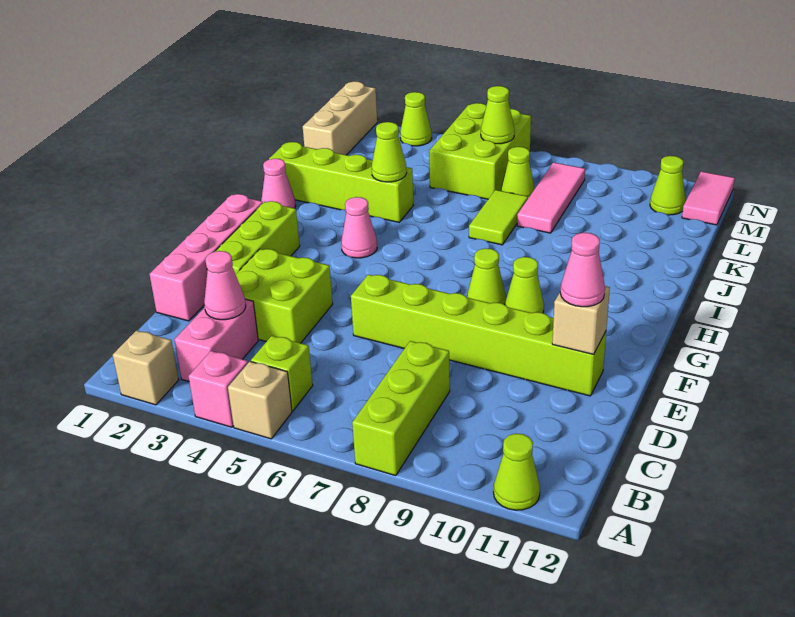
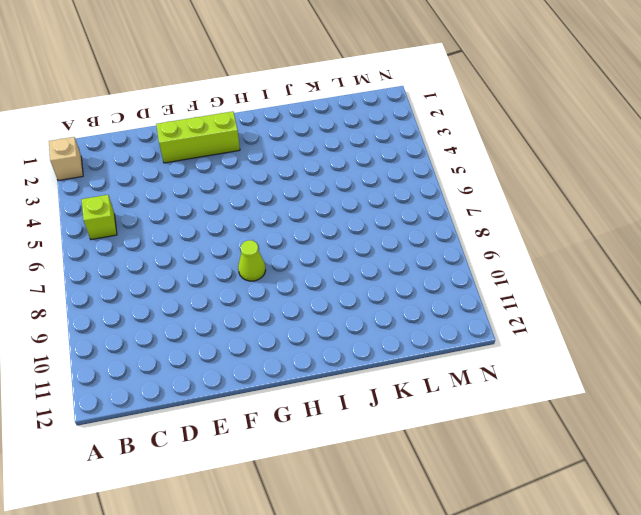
none -> pink brick A4 level 1
none -> tan brick A5 level 1
none -> lime brick A8:C8 level 1

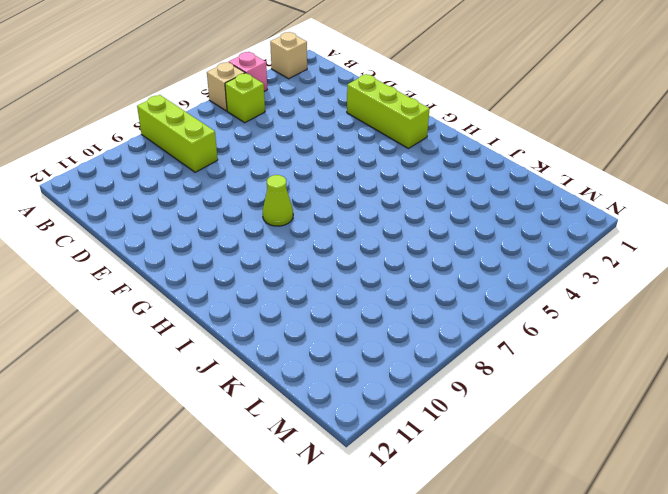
none -> lime cone A11 level 1
none -> pink brick B3:C3 level 1
none -> pink brick D1:G1 level 1

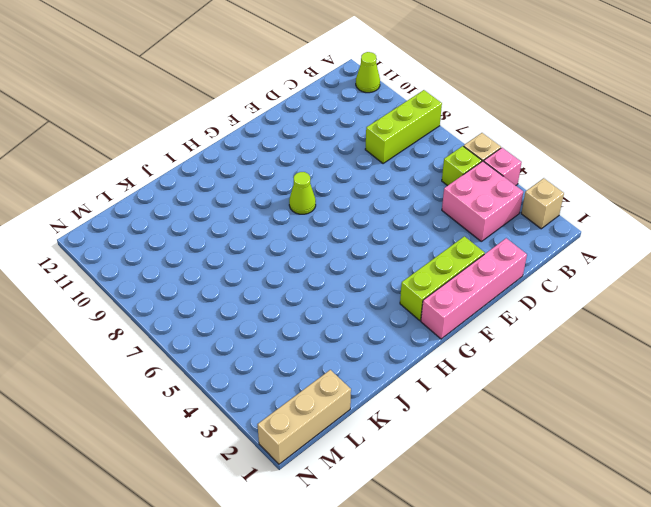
pink brick B3:C4 level 1 -> pink brick B3:C3 level 1
none -> lime brick D3:E4 level 1
none -> lime brick E6:E11 level 1
none -> lime cone G9 level 1

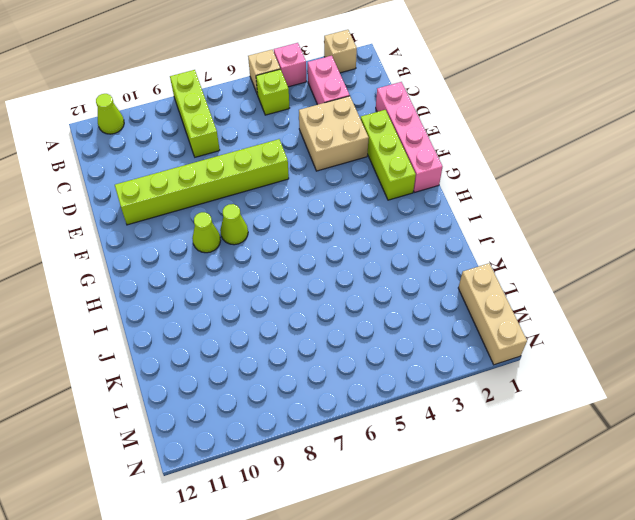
tan brick D3:E4 level 1 -> lime brick D3:E4 level 1
none -> pink cone H4 level 1
none -> pink cone I1 level 1
none -> lime brick J1:J4 level 1

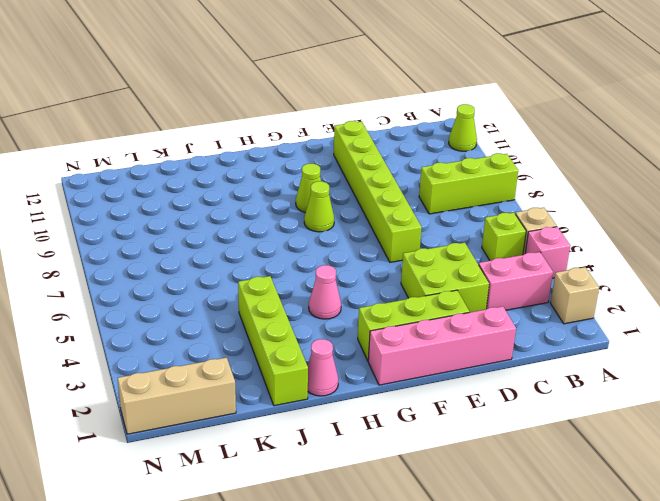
none -> lime tile J7:K7 level 1
none -> pink tile K8:M8 level 1
none -> lime brick L5:N6 level 1

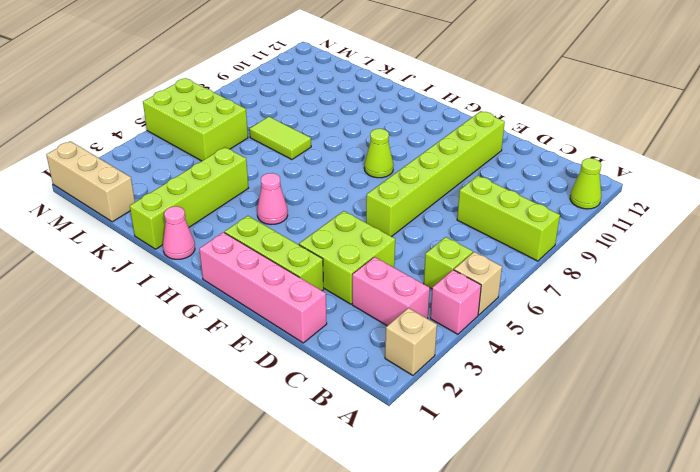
none -> lime cone G9 level 1
none -> pink tile K8:M8 level 1
none -> lime cone L7 level 1

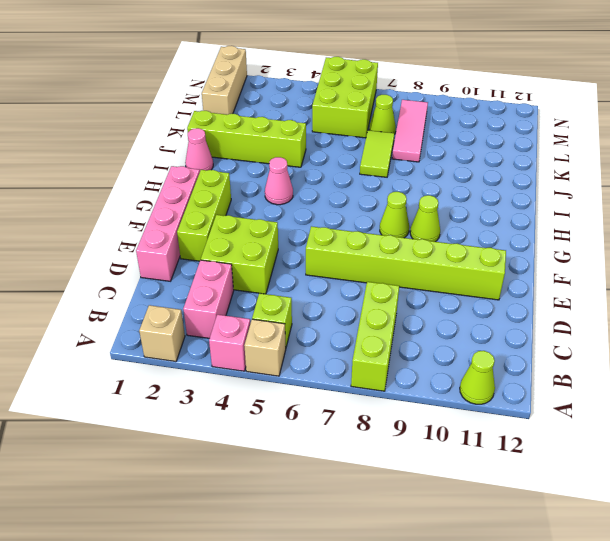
none -> lime cone M11 level 1
none -> pink tile M12:N12 level 1
none -> lime cone N3 level 1

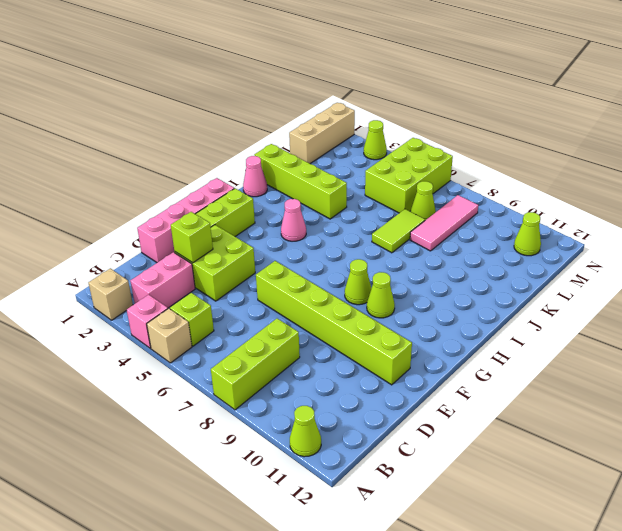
lime brick D3 level 2 -> none
none -> pink tile M12:N12 level 1
none -> pink cone C3 level 2
none -> tan brick E11 level 2

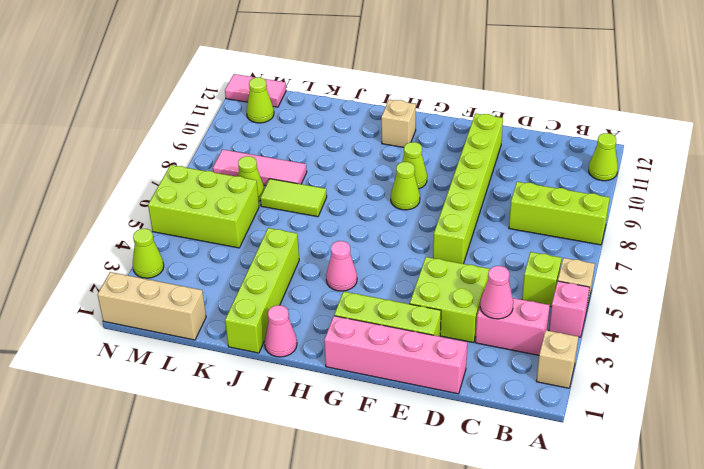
tan brick H11 level 1 -> tan brick E11 level 2
none -> lime cone J4 level 2
none -> lime cone M6 level 2
none -> pink cone E11 level 3

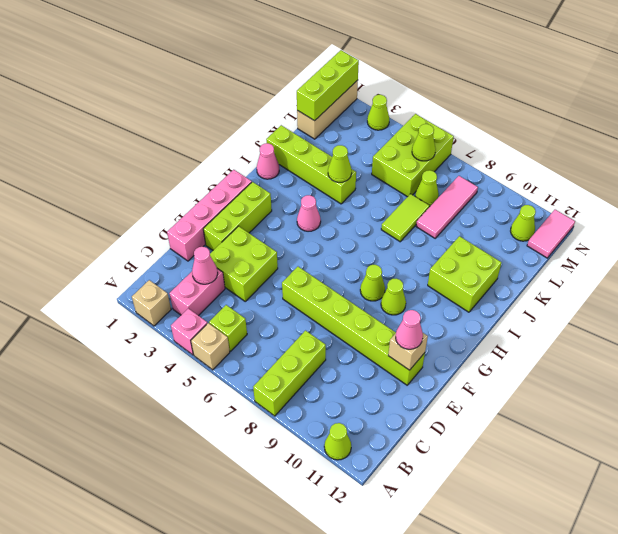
lime brick I10:J11 level 1 -> none
lime brick L1:N1 level 2 -> none

